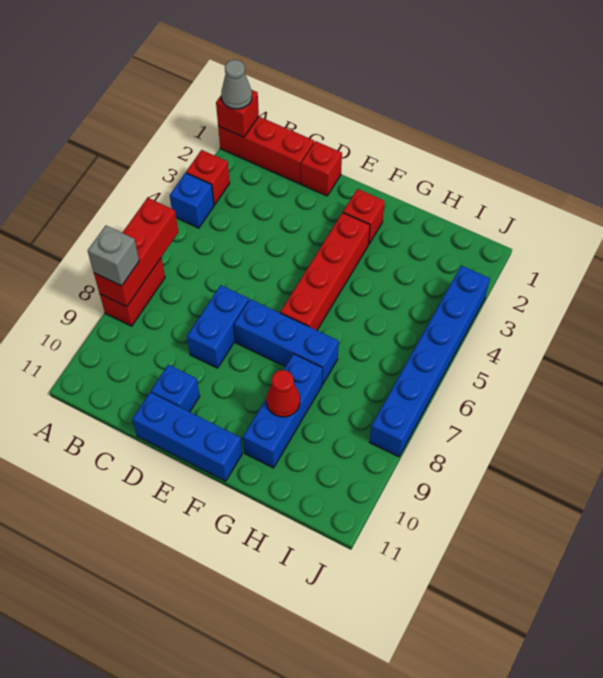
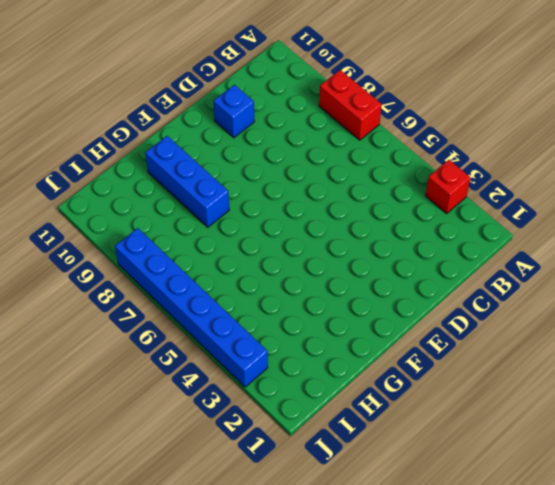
none -> red brick A1:C1 level 1
none -> blue brick A4 level 1
none -> red brick D1 level 1

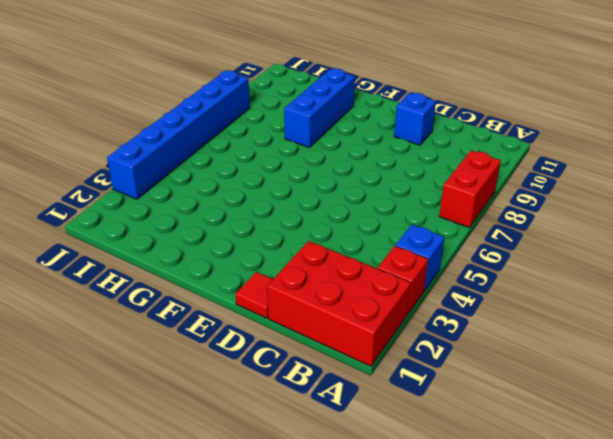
red brick A1:C2 level 1 -> red brick A1:C1 level 1
red tile D1 level 1 -> red brick D1 level 1
none -> blue brick D7:D8 level 1
none -> blue brick D11:F11 level 1
none -> blue brick E7:G7 level 1

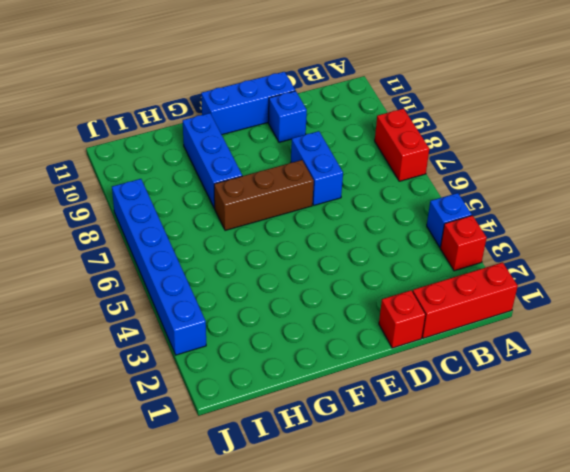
brown brick E7:G7 level 1 -> blue brick E7:G7 level 1
none -> red brick F2 level 1
none -> red brick F3:F6 level 1
none -> red brick A1 level 2

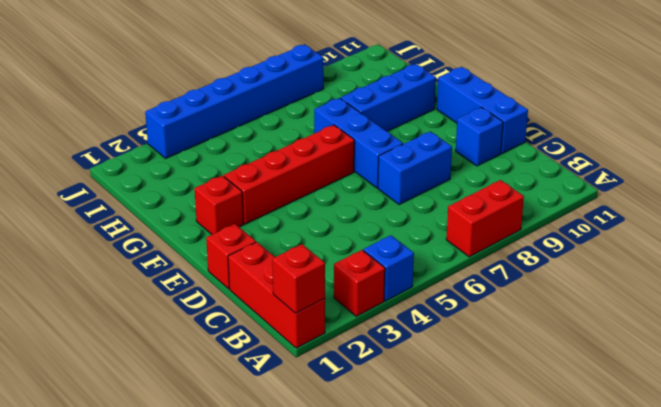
none -> red brick A6:A8 level 2
none -> red cone G9 level 2
none -> grey cone A1 level 3

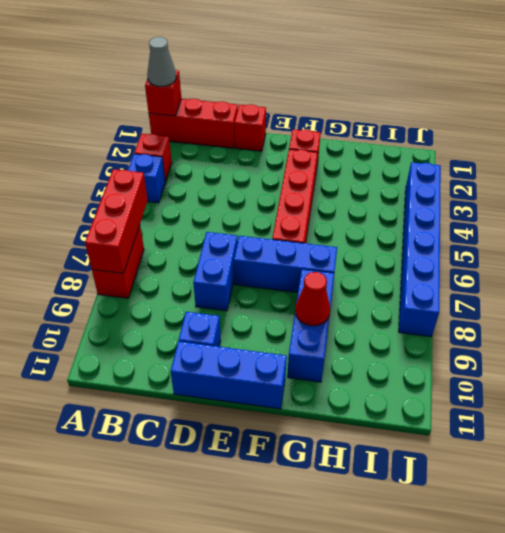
none -> grey brick A8 level 3

